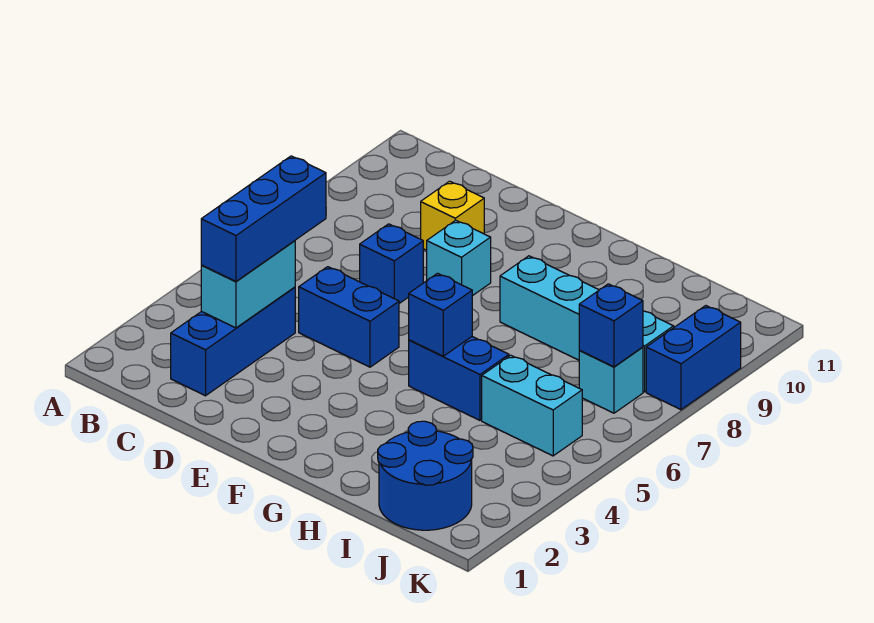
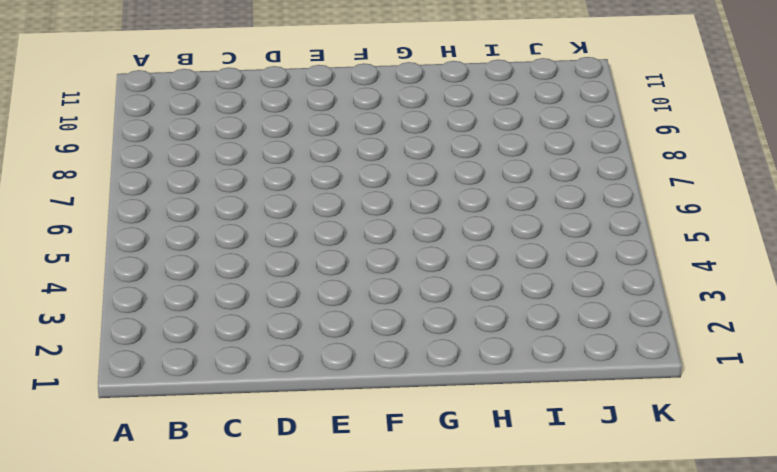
none -> blue brick C2:C4 level 1
none -> blue brick D5:E5 level 1
none -> blue brick D7 level 1

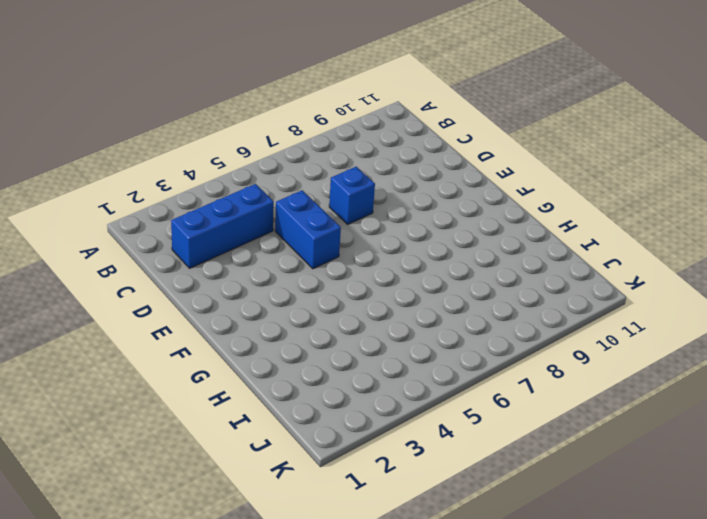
none -> yellow brick D9 level 1
none -> cyan brick E8 level 1
none -> blue brick G5:H5 level 1

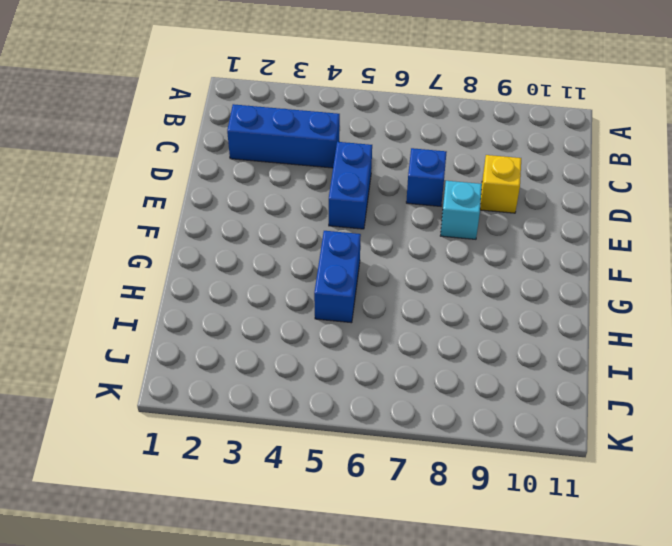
none -> cyan brick G8:J8 level 1
none -> blue round brick I1:J2 level 1
none -> cyan brick I5:J5 level 1

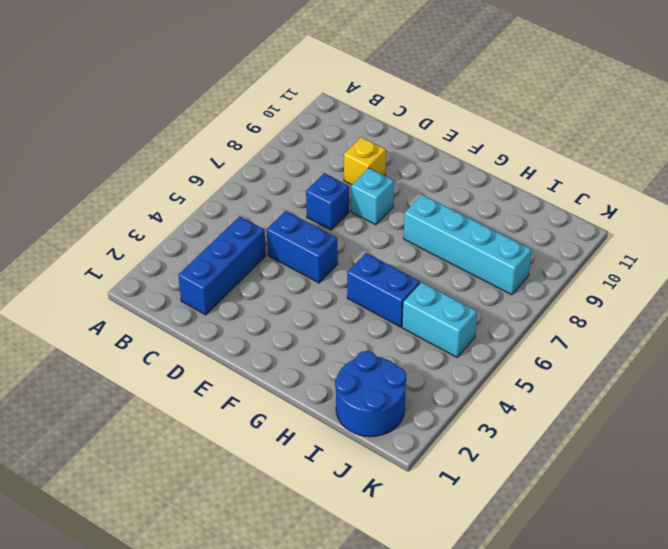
none -> cyan brick J7 level 1
none -> blue brick K8:K9 level 1
none -> cyan brick C3:C4 level 2

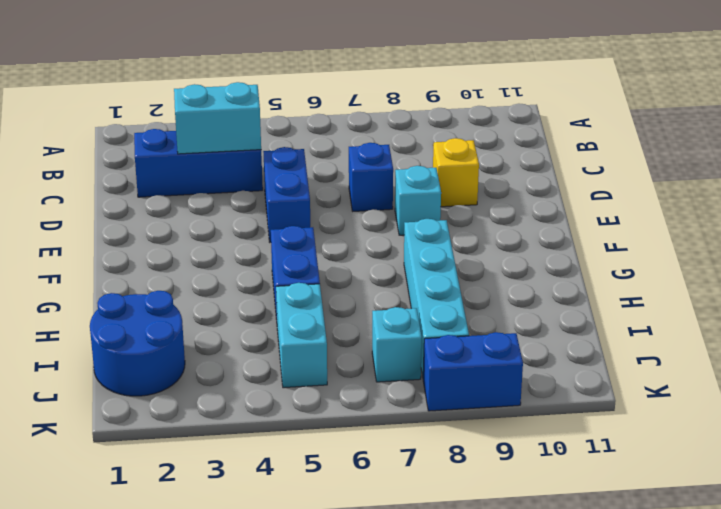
none -> blue brick G5 level 2
none -> blue brick J7 level 2
none -> blue brick C3:C5 level 3

